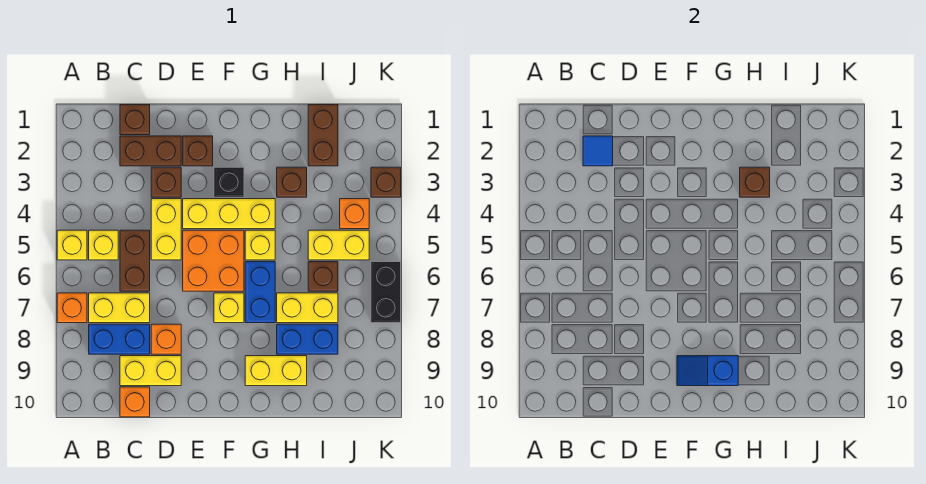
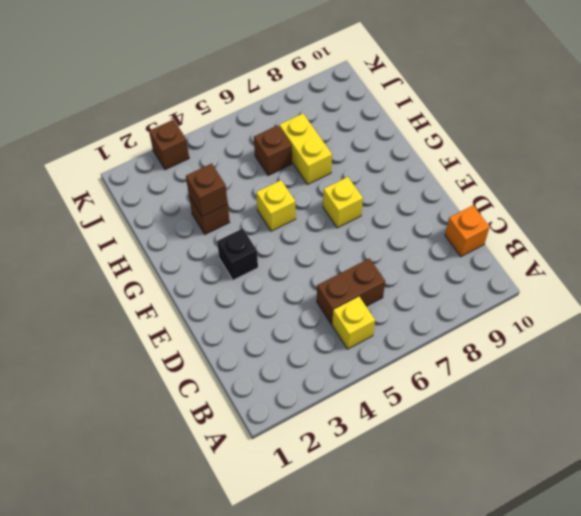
none -> yellow brick A5 level 1
none -> orange brick A7 level 1
none -> yellow brick B7:C7 level 1
none -> blue brick B8:C8 level 1

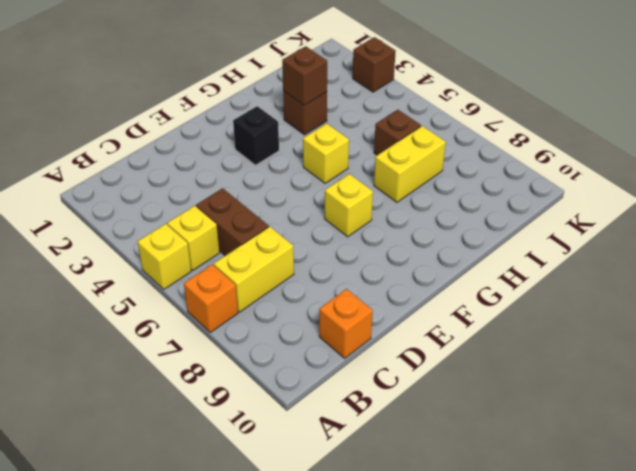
none -> blue brick B8:C8 level 1
none -> brown brick C1 level 1
none -> brown brick C2:D2 level 1
none -> yellow brick C9:D9 level 1

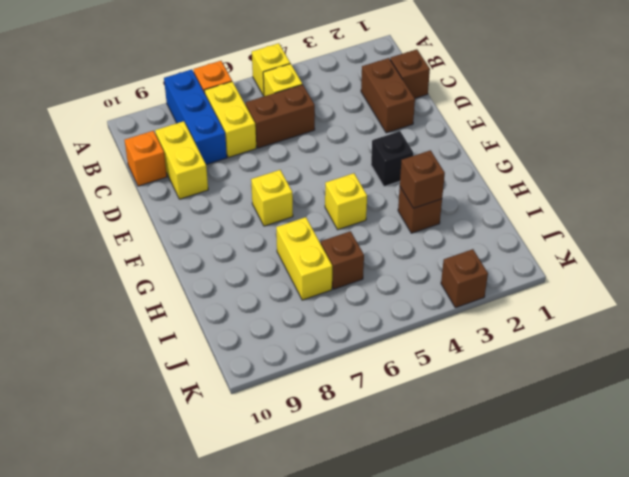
blue brick A8:C8 level 1 -> blue brick B8:C8 level 1
none -> brown brick D3 level 1
none -> yellow brick D4:D5 level 1
none -> orange brick D8 level 1
none -> brown brick E2 level 1

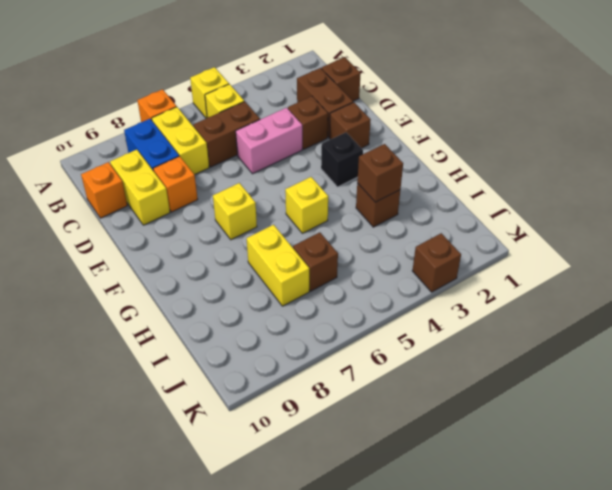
pink brick D4:D5 level 1 -> yellow brick D4:D5 level 1
none -> yellow brick E4:G4 level 1
none -> orange brick E5:F6 level 1
none -> blue brick G6:G7 level 1
none -> yellow brick G9:H9 level 1

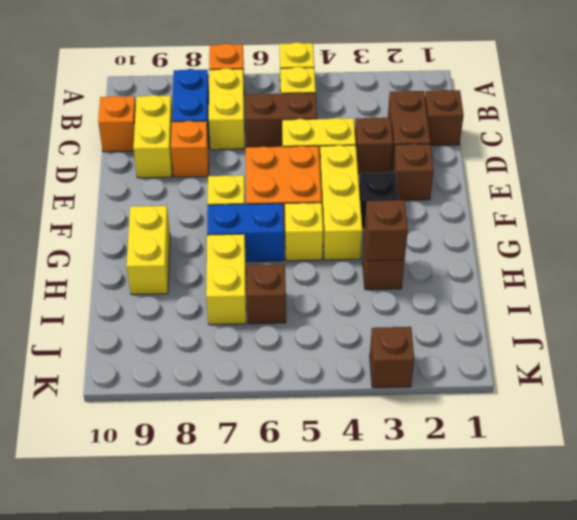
none -> blue brick H8:I8 level 1
none -> brown brick I1:I2 level 1
none -> yellow brick I5:J5 level 1
none -> orange brick J4 level 1

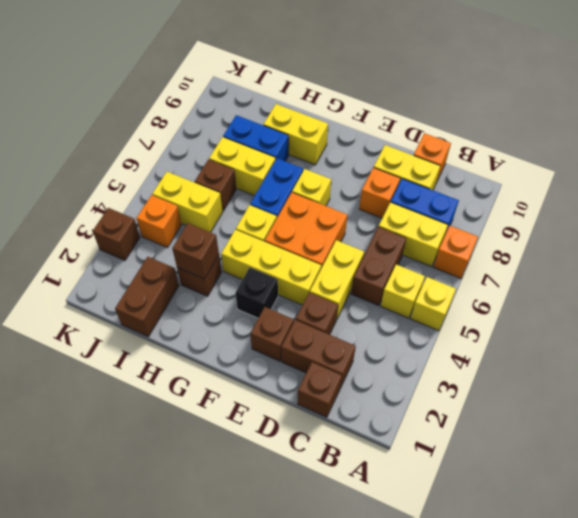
none -> black brick K6:K7 level 1
none -> blue tile C2 level 2
none -> blue slope F9:G9 level 2 top G

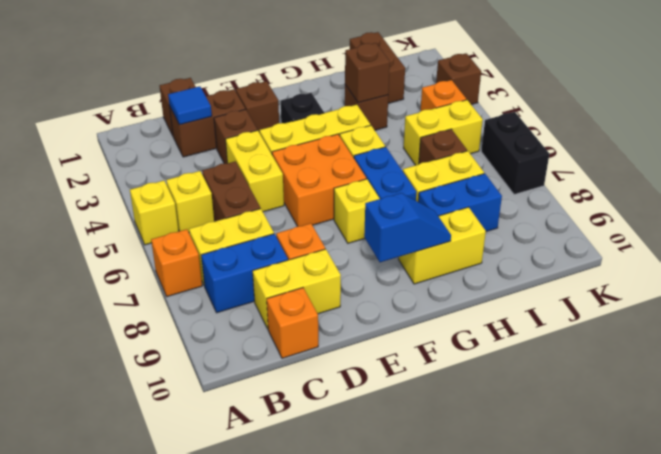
blue slope F9:G9 level 2 top F -> blue slope F9:G9 level 2 top G

